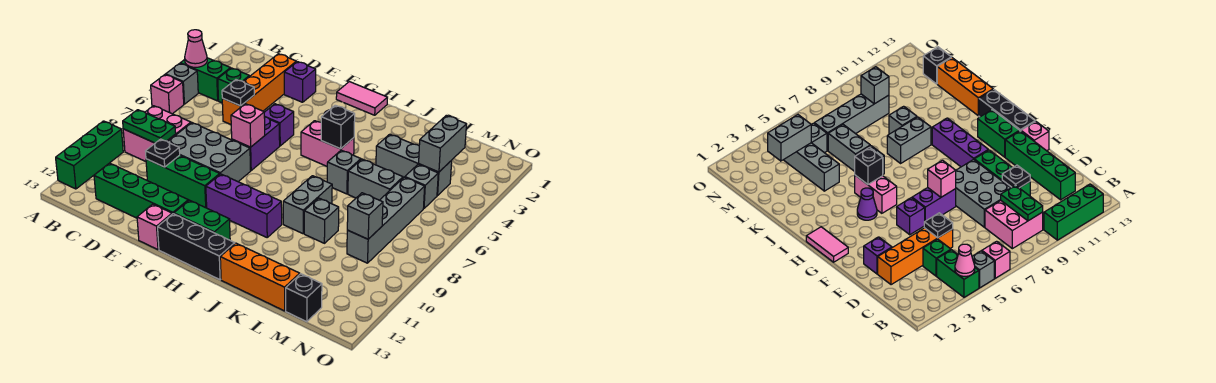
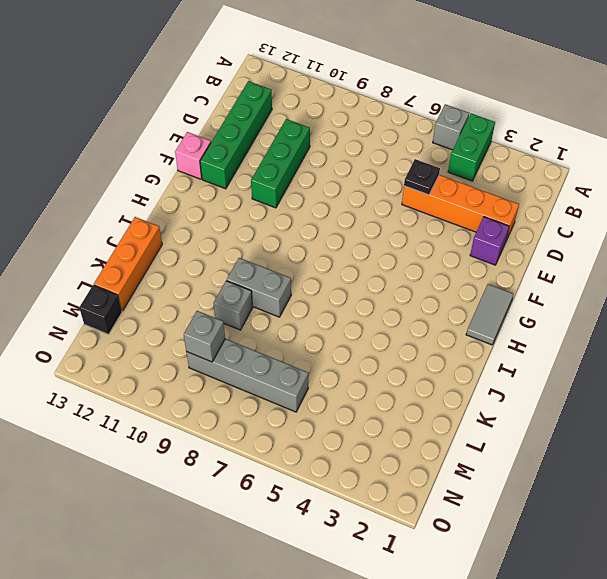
grey tile G1:H1 level 1 -> pink tile G1:H1 level 1
none -> pink brick A6 level 1
none -> green brick A10:A12 level 1
none -> pink brick B8:C9 level 1
none -> green brick C4 level 1

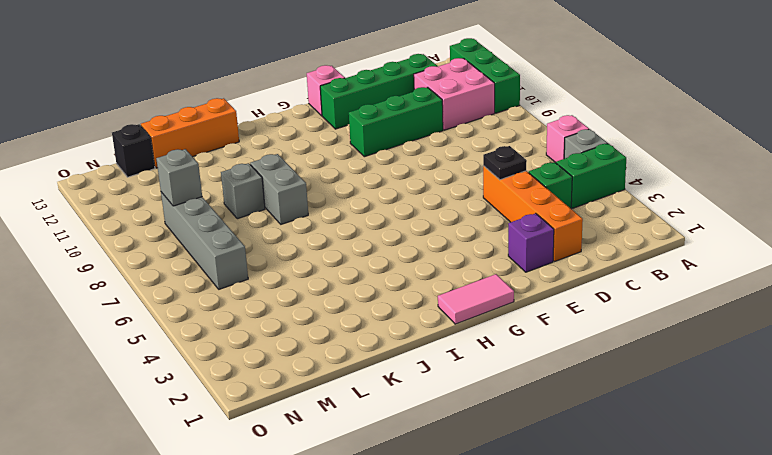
pink brick B10:C11 level 1 -> pink brick B8:C9 level 1
none -> grey brick D8:F9 level 1
none -> purple brick F5 level 1
none -> purple brick F6:F7 level 1
none -> purple brick G10:I10 level 1

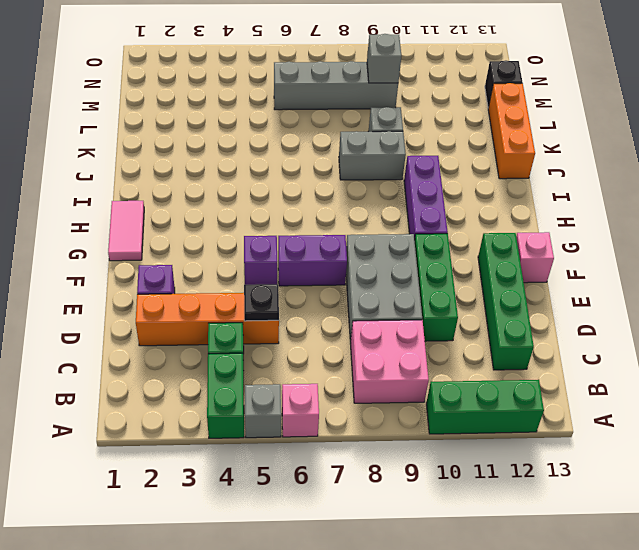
none -> green brick G12:H12 level 1
none -> black brick G13:I13 level 1
none -> purple cone H4 level 1
none -> pink brick H5:I5 level 1

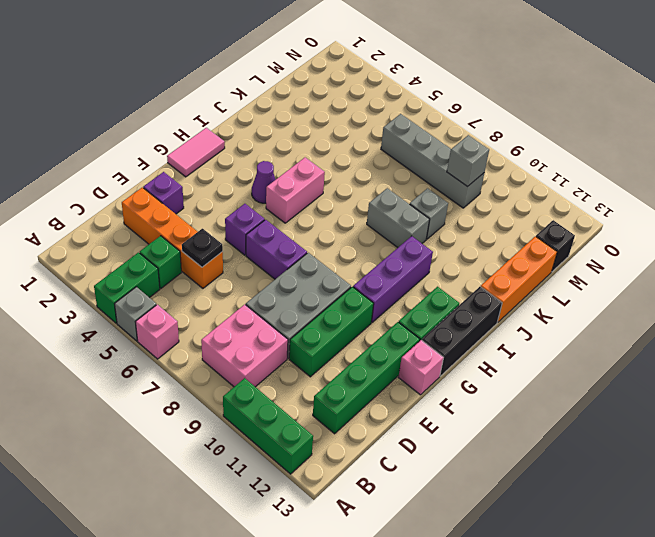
none -> grey brick J6 level 1
none -> grey brick K4:M4 level 1
none -> grey brick K6:L6 level 1
none -> grey brick M5 level 1

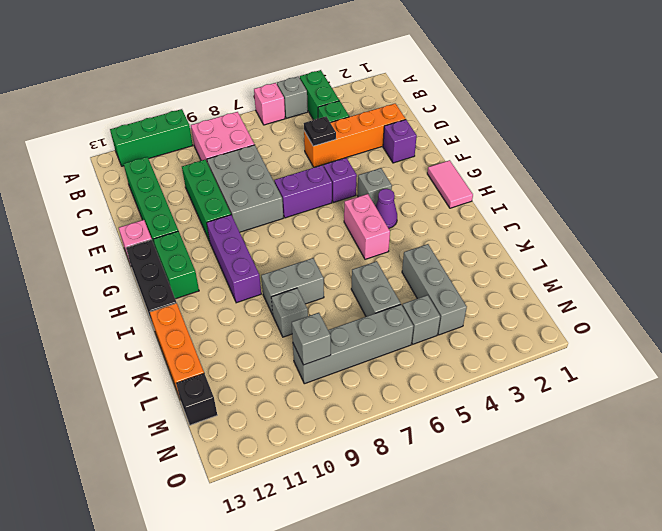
grey brick G4 level 1 -> grey brick J6 level 1
none -> pink cone A4 level 2
none -> green plate B9:C9 level 2
none -> black plate D10 level 2
none -> pink brick F7 level 2

